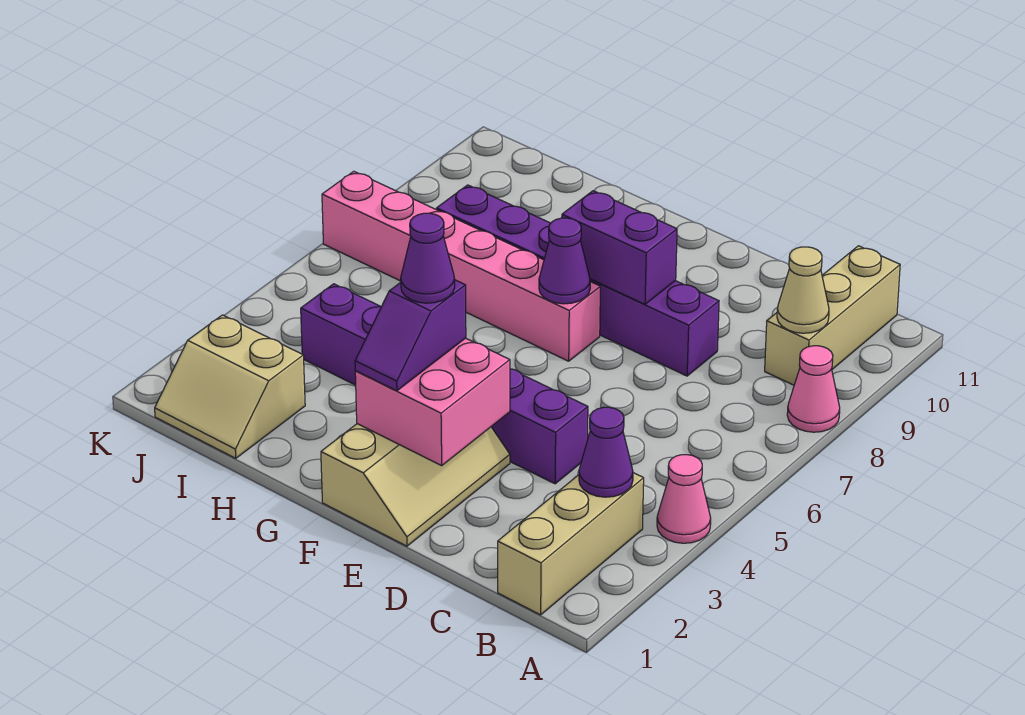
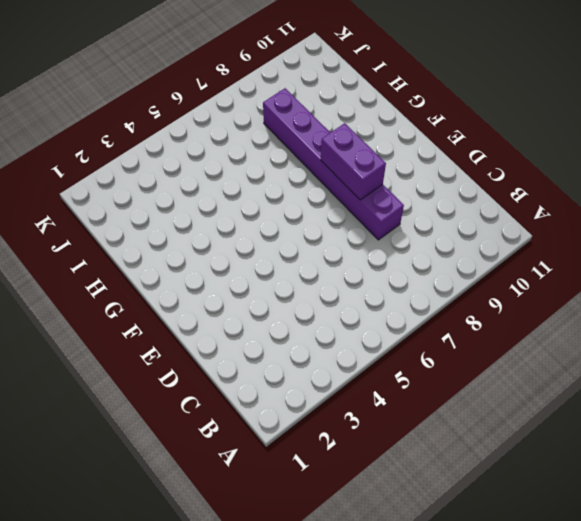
none -> pink cone A4 level 1
none -> pink cone A8 level 1
none -> tan brick B1:B3 level 1

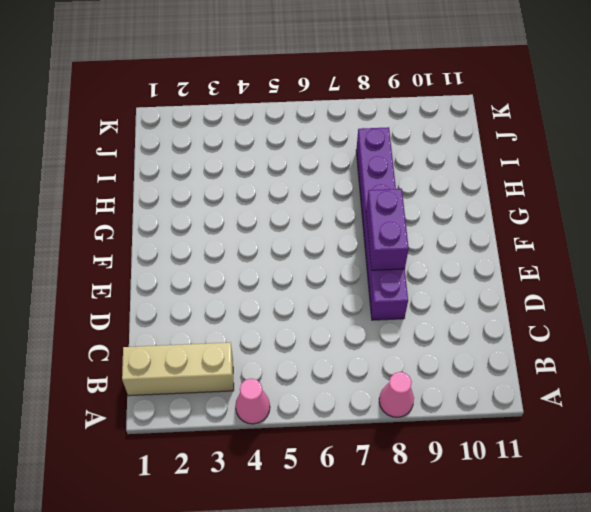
none -> tan brick B9:B11 level 1
none -> purple brick D4:I4 level 1
none -> tan slope E1:F3 level 1 top F

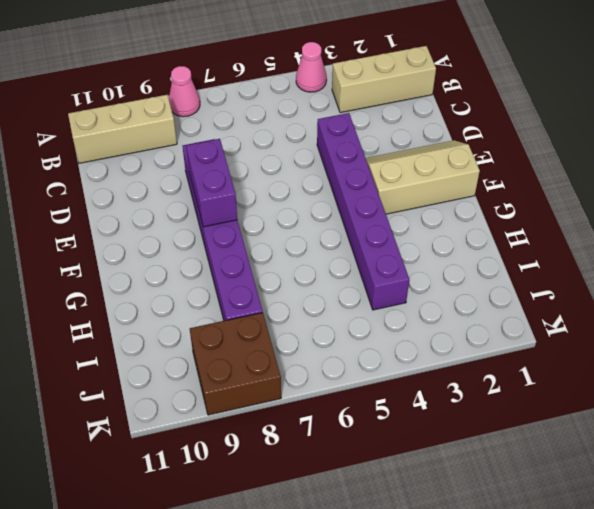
brown brick J8:K9 level 1 -> none
none -> pink brick F7:K7 level 1
none -> tan slope I1:J2 level 1 top 2
none -> purple cone B3 level 2

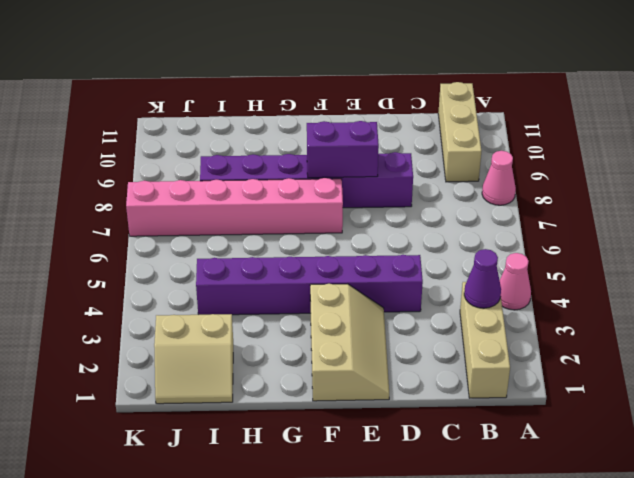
none -> tan cone B9 level 2
none -> pink brick E2:F3 level 2
none -> purple cone F7 level 2

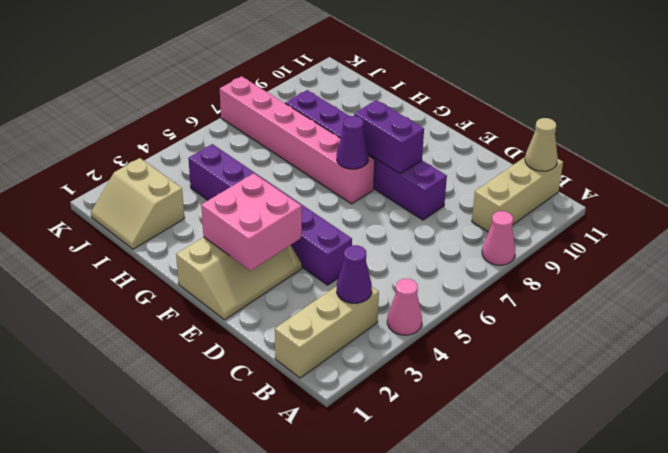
tan cone B11 level 2 -> tan cone B9 level 2
none -> purple slope F2:F3 level 3 top 3
none -> purple cone F3 level 4

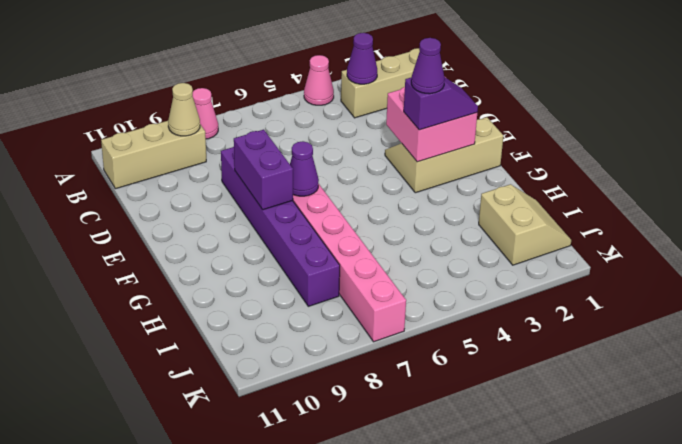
none -> purple brick D4:I4 level 1

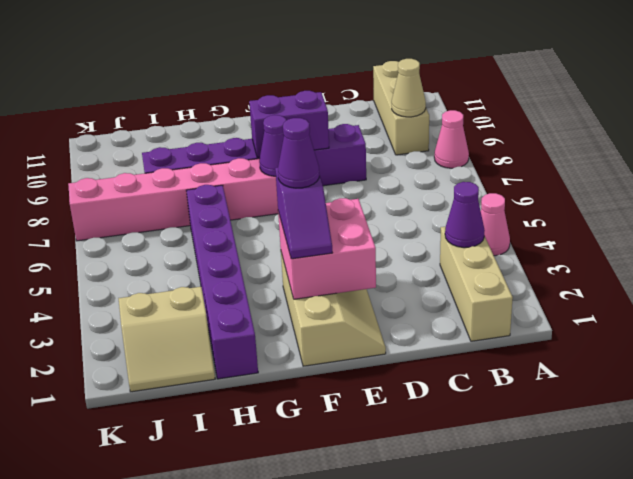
purple brick H1:H6 level 1 -> purple brick D4:I4 level 1

